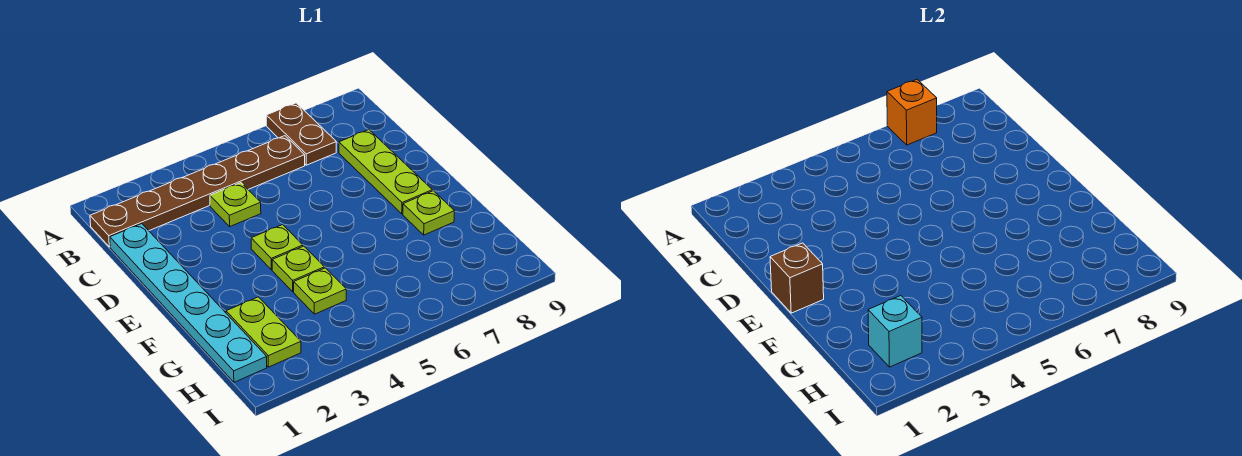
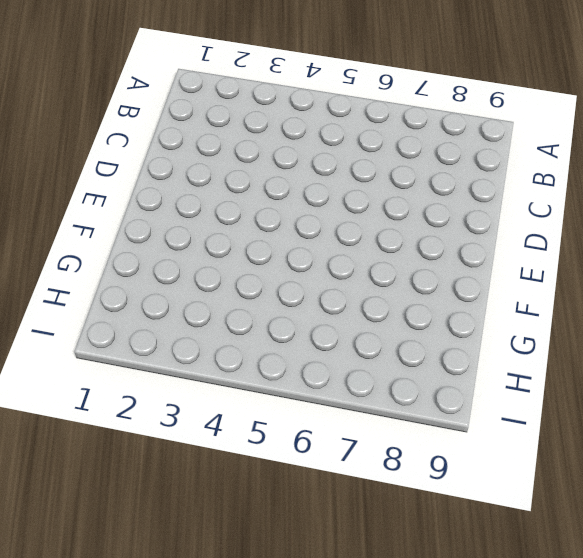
none -> brown plate A7:B7 level 1
none -> brown plate B1:B6 level 1
none -> cyan plate C1:H1 level 1

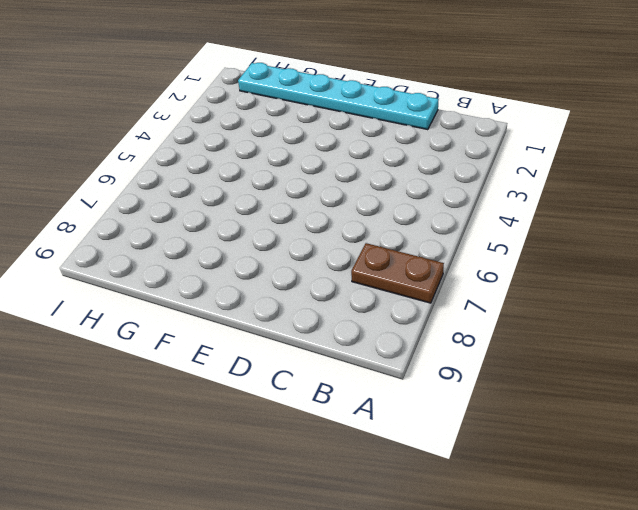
none -> brown plate B1:B6 level 1
none -> lime plate C4 level 1
none -> lime plate C8:E8 level 1

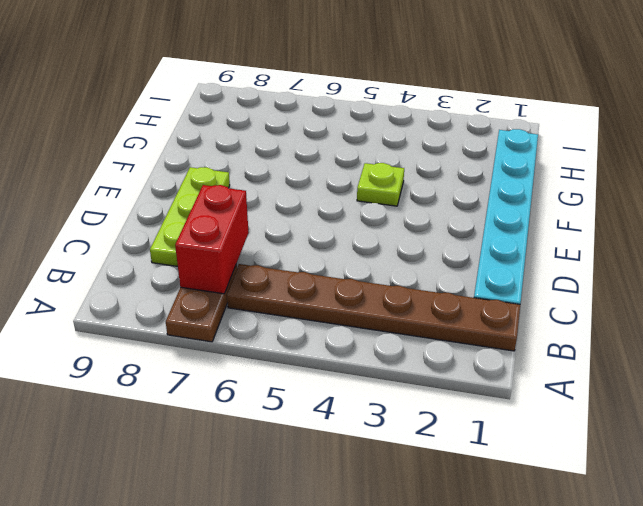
red brick B7:C7 level 2 -> none
none -> lime plate C4 level 1
none -> lime plate E4 level 1
none -> lime plate F8 level 1

